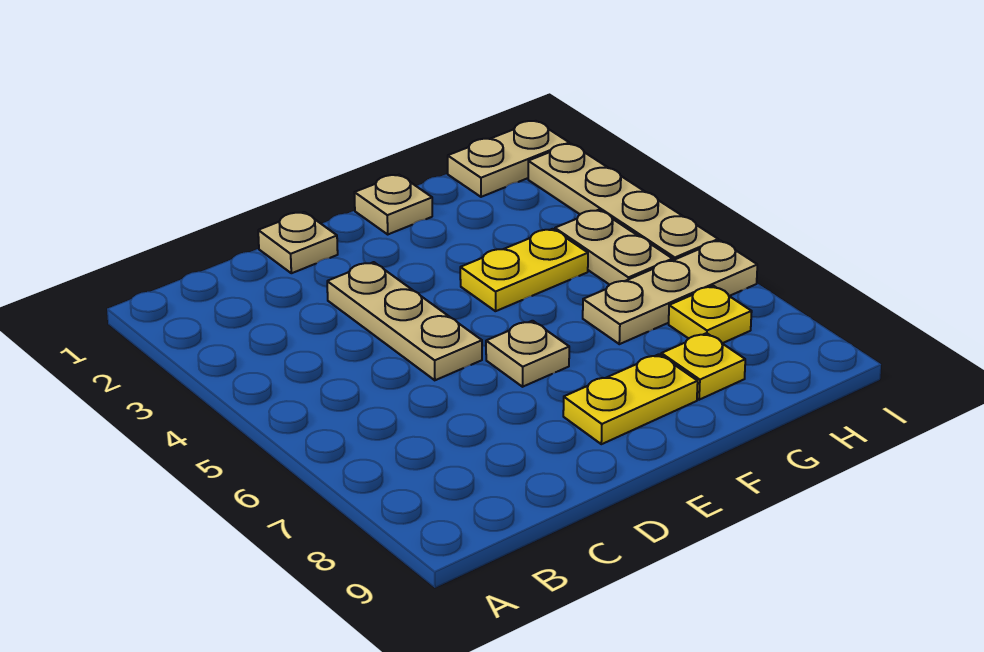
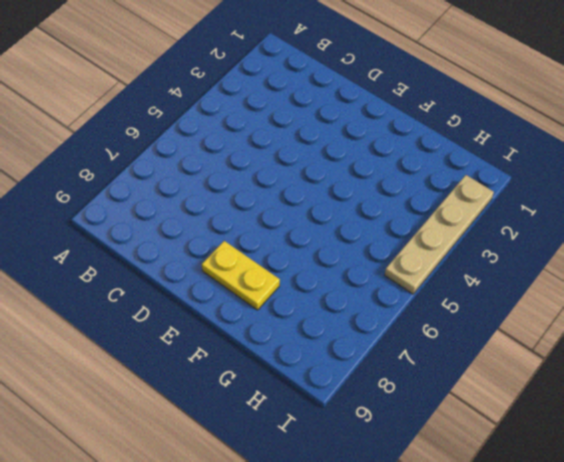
none -> tan plate D1 level 1
none -> tan plate D3:D5 level 1
none -> tan plate E6 level 1

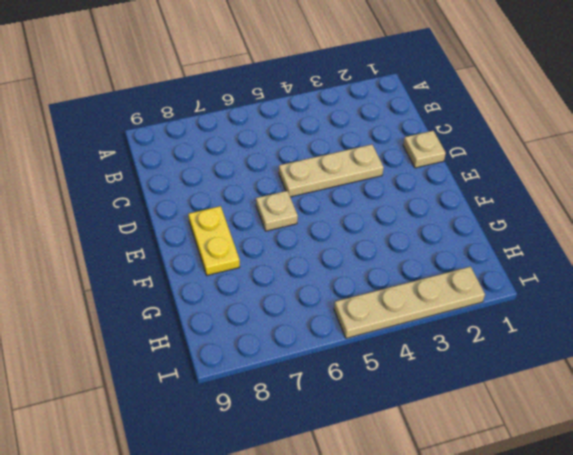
none -> tan plate F1 level 1
none -> yellow plate F4:G4 level 1
none -> tan plate G6:I6 level 1

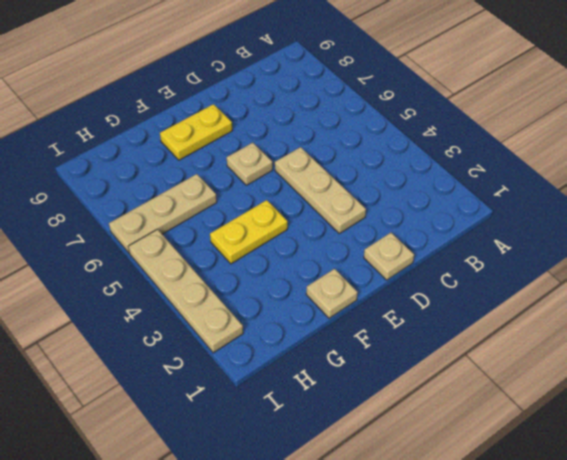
none -> yellow plate G8 level 1
none -> tan plate H1:I1 level 1
none -> tan plate H4:H5 level 1

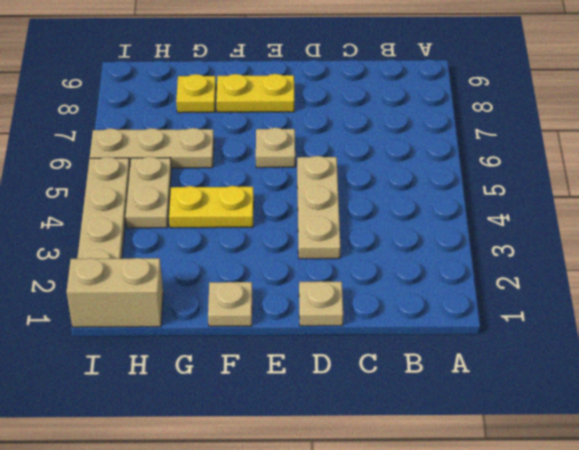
tan brick H1:I1 level 1 -> tan plate H1:I1 level 1
none -> yellow plate H7 level 1

